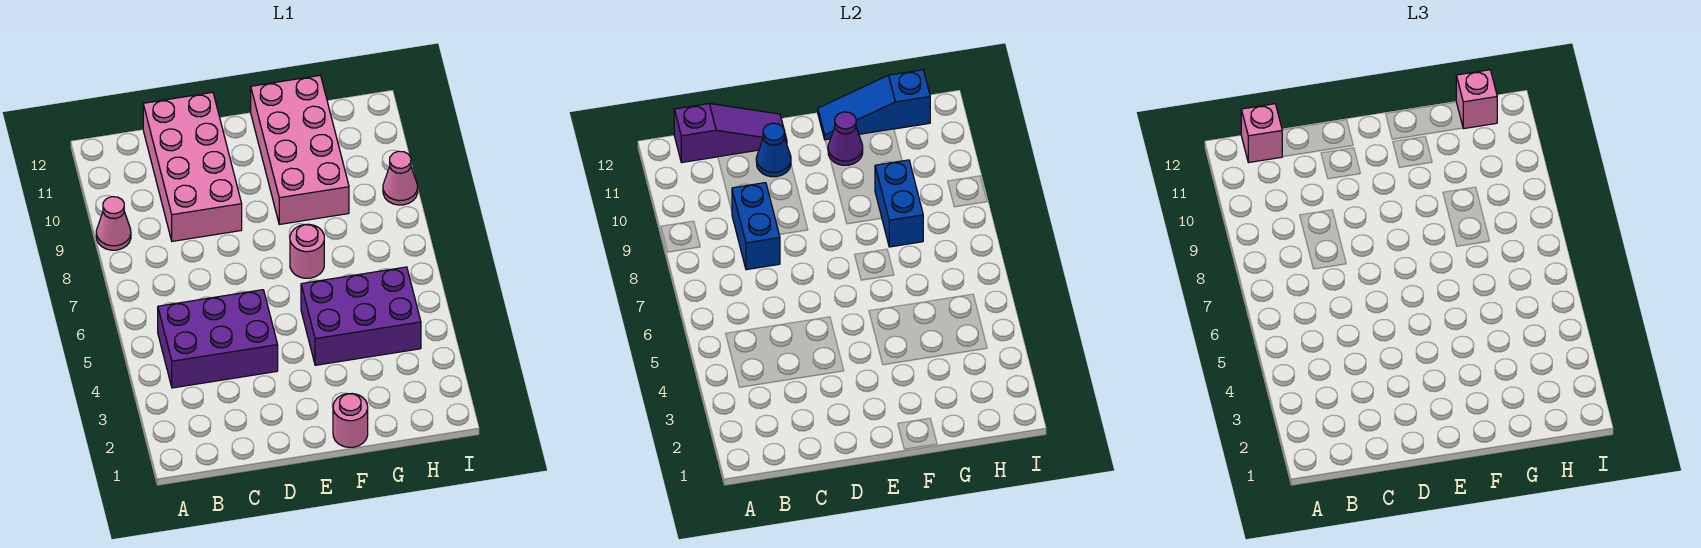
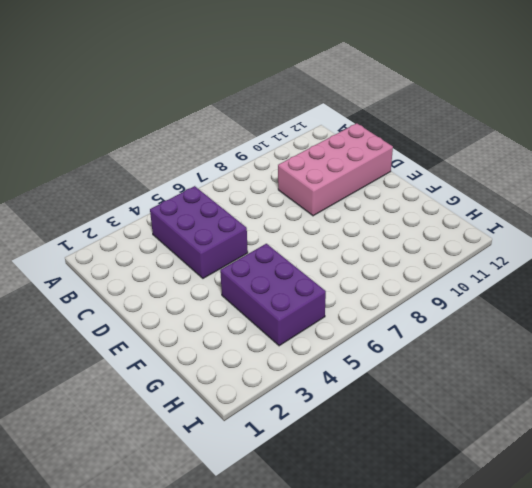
none -> pink cone A9 level 1
none -> pink round brick F1 level 1
none -> pink round brick F7 level 1

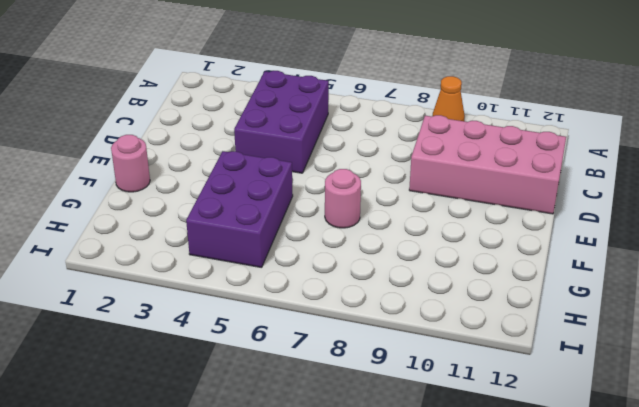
orange cone A9 level 1 -> pink cone A9 level 1
none -> pink brick F9:G12 level 1
none -> pink cone I9 level 1
none -> purple slope B12:D12 level 2 top B

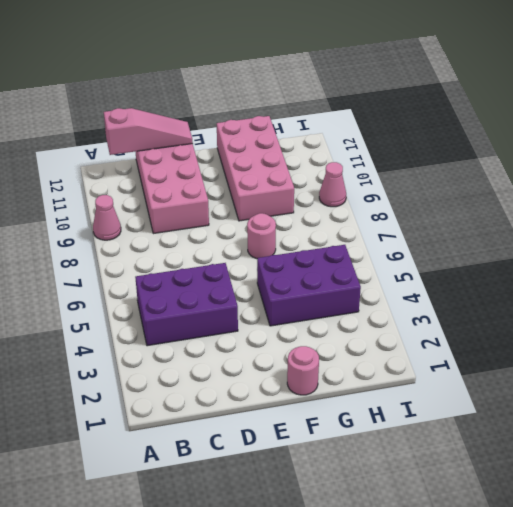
pink slope B12:D12 level 2 top B -> purple slope B12:D12 level 2 top B
none -> blue brick C8:C9 level 2
none -> blue cone D11 level 2
none -> purple cone F11 level 2

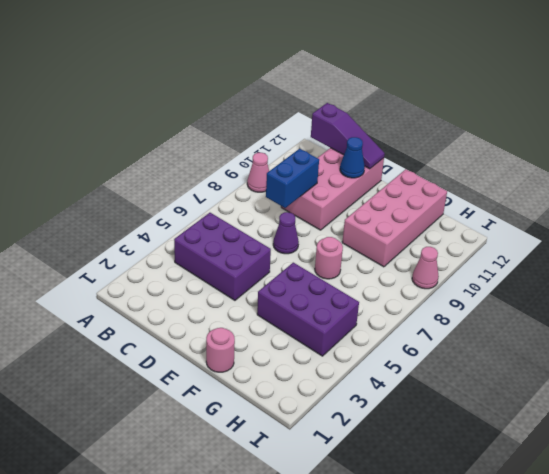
purple cone D7 level 1 -> purple cone F11 level 2
none -> blue slope F12:H12 level 2 top H
none -> blue brick G8:G9 level 2
none -> pink brick B12 level 3

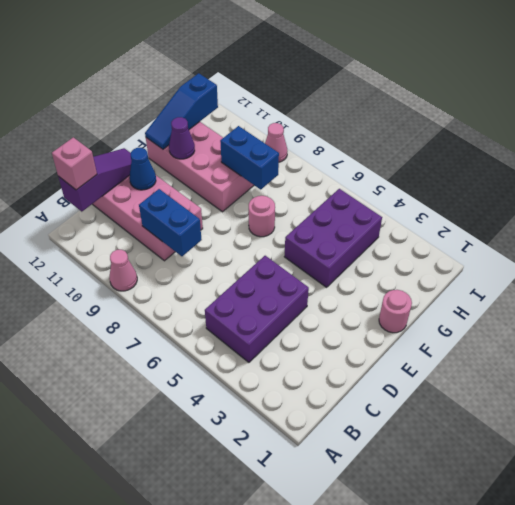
none -> pink brick H12 level 3

